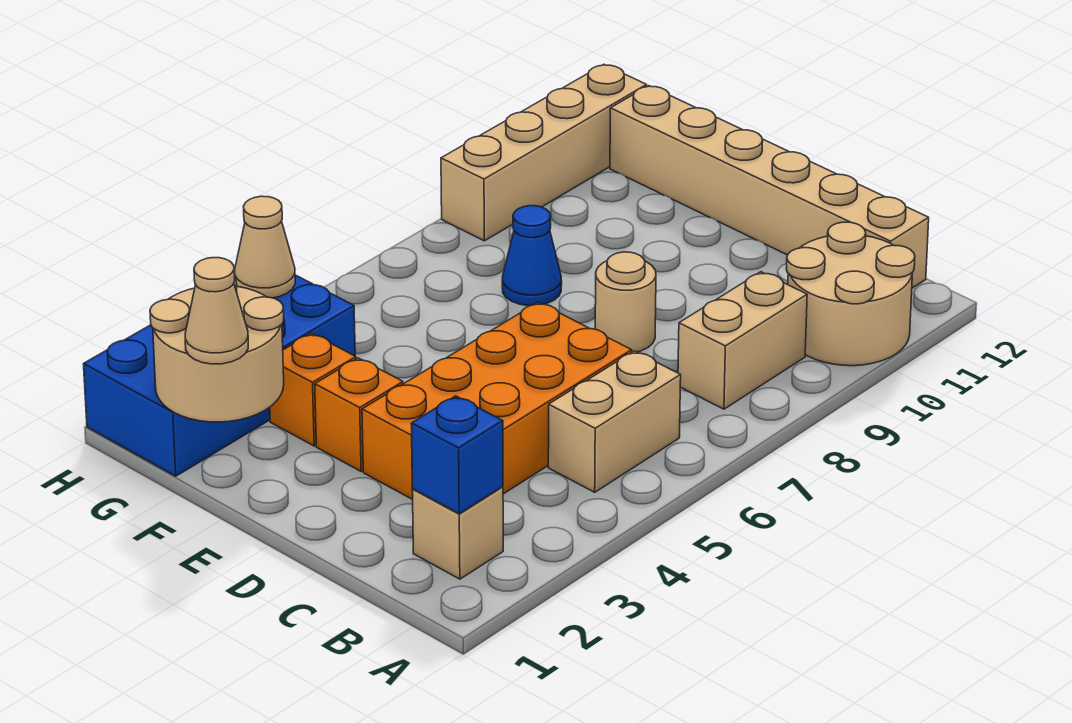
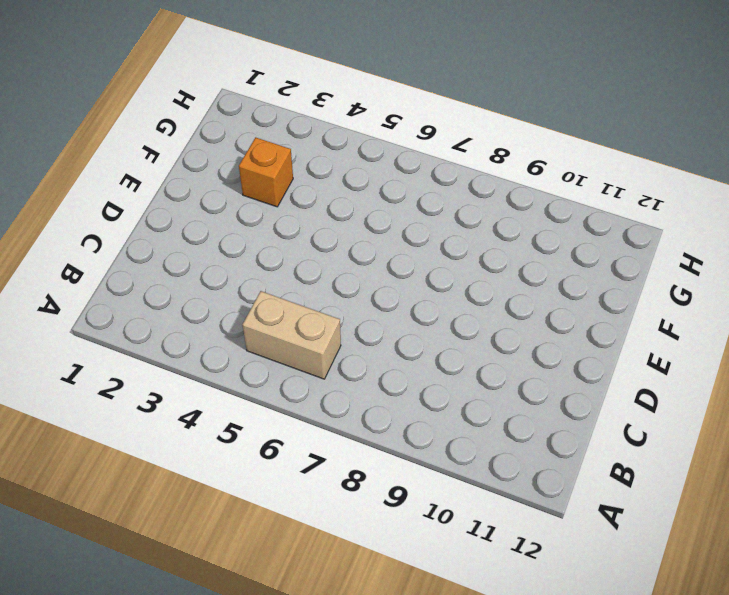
none -> tan round brick A10:B11 level 1
none -> tan brick B2 level 1
none -> tan brick B8:B9 level 1

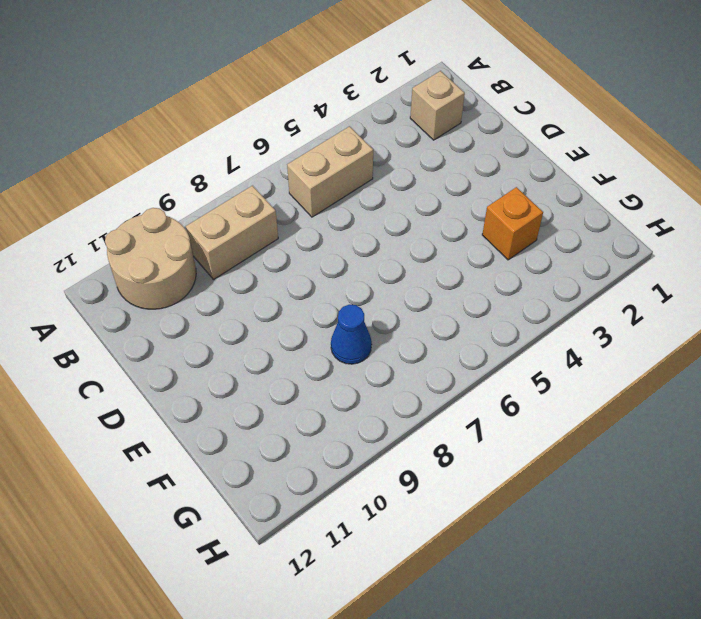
none -> tan brick B12:G12 level 1
none -> orange brick C3:D6 level 1
none -> tan round brick D8 level 1

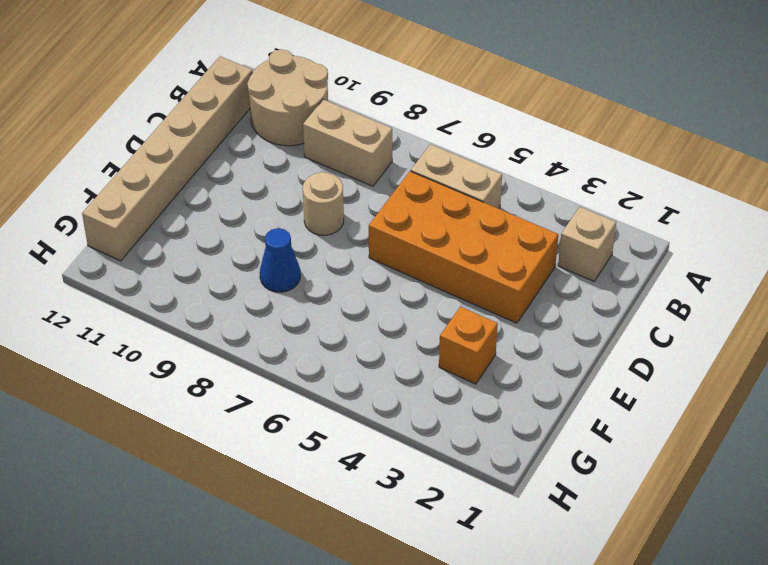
none -> orange brick E3 level 1
none -> blue brick G1:H4 level 1
none -> tan brick H9:H12 level 1

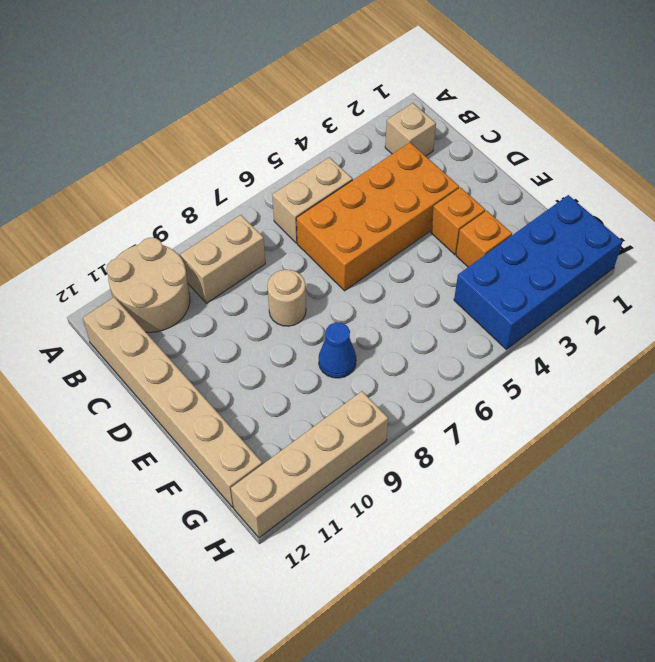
none -> blue brick B2 level 2
none -> tan round brick F1:G2 level 2
none -> tan cone H4 level 2

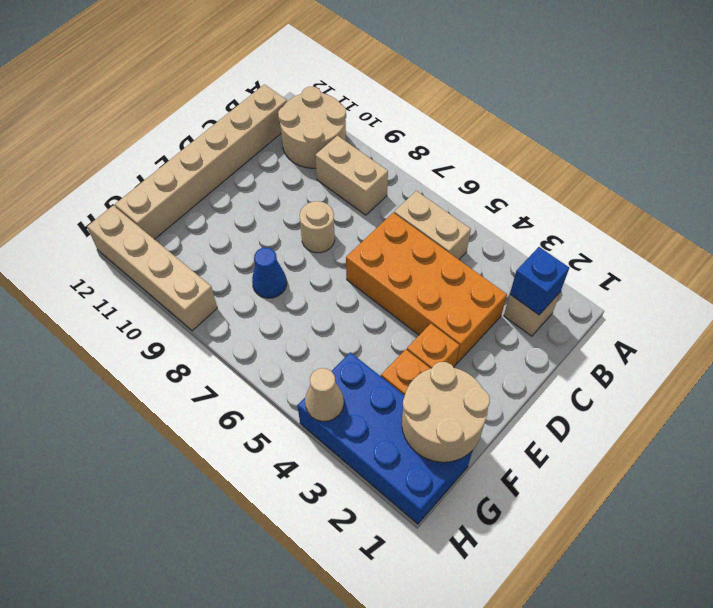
none -> tan cone F1 level 3

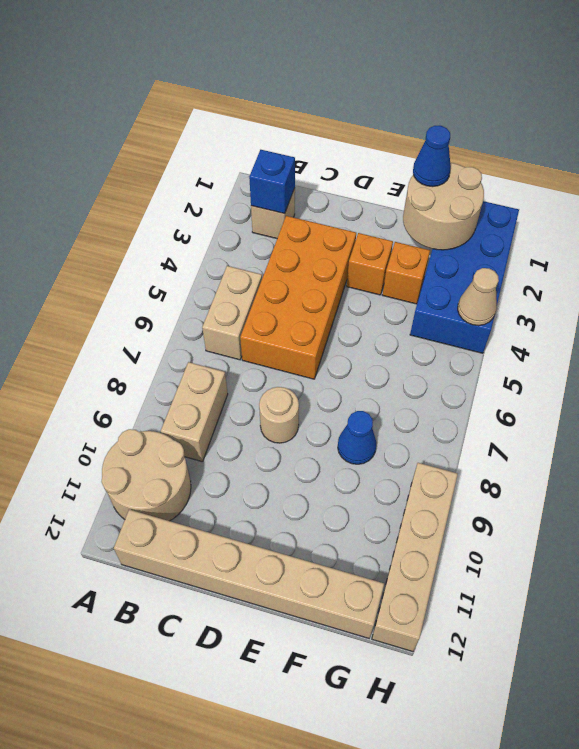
blue cone F1 level 3 -> tan cone F1 level 3

